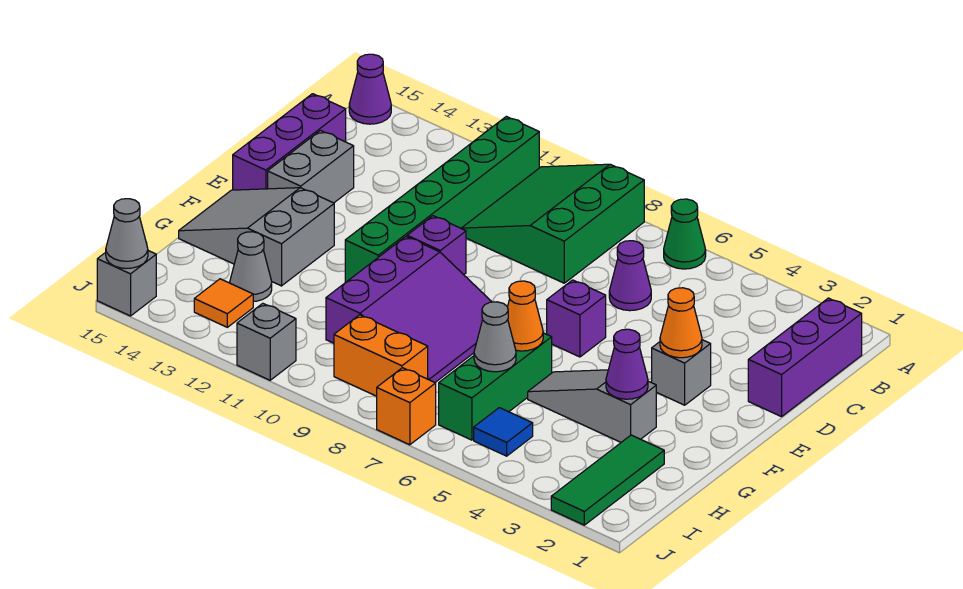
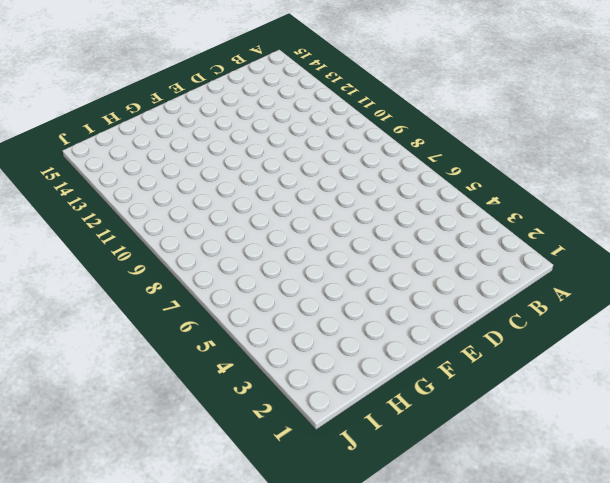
none -> green cone A6 level 1
none -> green slope A8:C10 level 1 top 8
none -> green brick A11:F11 level 1

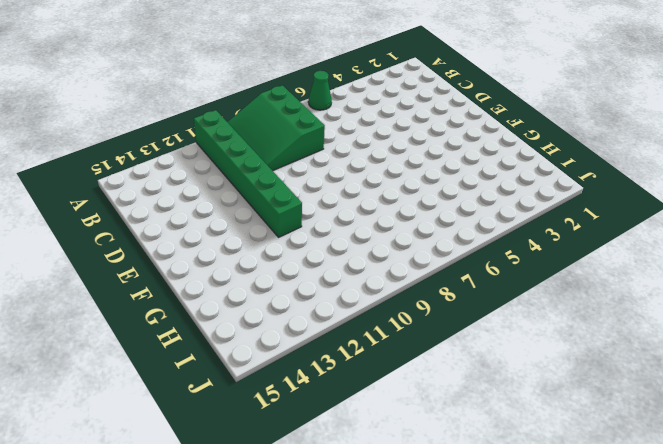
none -> purple cone A15 level 1
none -> purple brick B1:D1 level 1
none -> purple cone C6 level 1

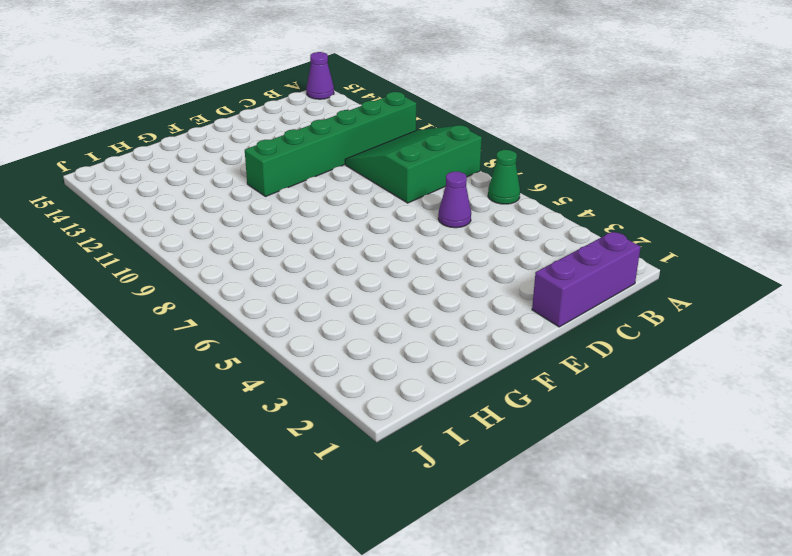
none -> purple brick C15:E15 level 1
none -> grey brick D14:E14 level 1
none -> grey brick E3 level 1

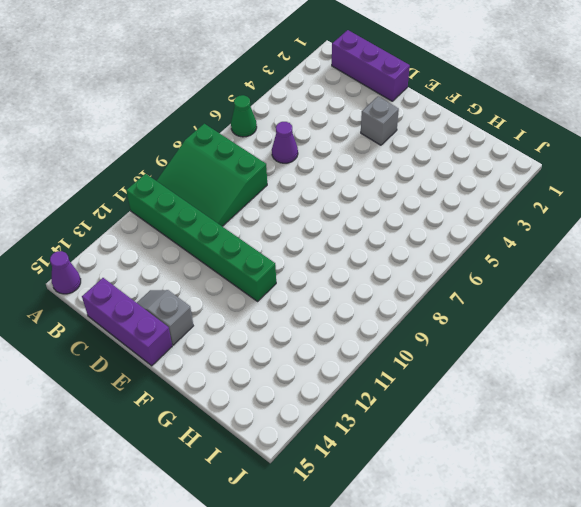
grey slope D14:E14 level 1 top E -> grey brick D14:E14 level 1
none -> purple brick E6 level 1
none -> purple brick E10 level 1
none -> purple slope F8:H10 level 1 top 10

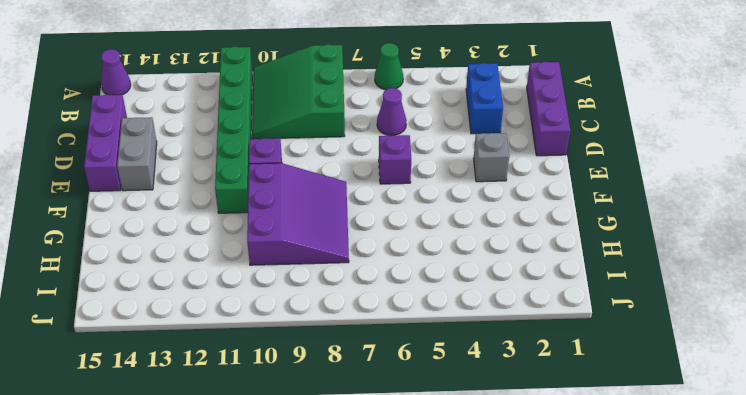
blue brick B3:C3 level 1 -> none
none -> grey slope F13:G15 level 1 top 13
none -> grey slope G3:G5 level 1 top 3
none -> green brick G6:I6 level 1

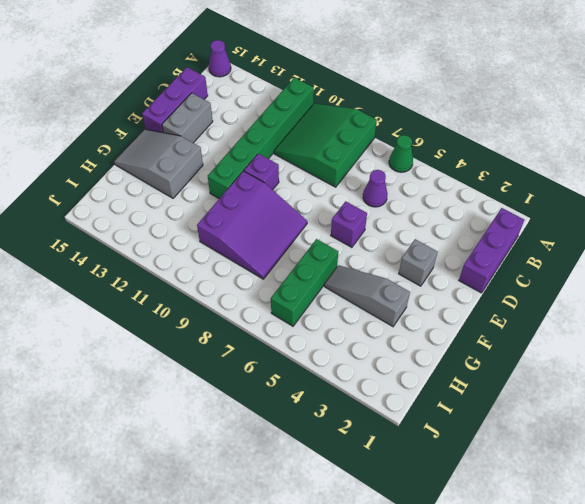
none -> green tile H2:J2 level 1
none -> grey cone H13 level 1
none -> blue tile I5 level 1

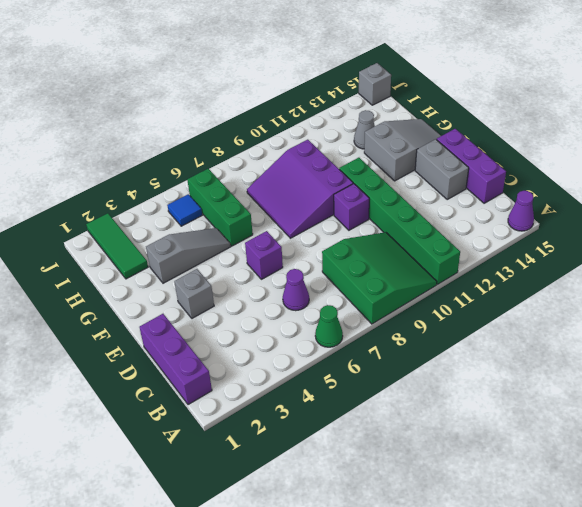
none -> orange brick I8:I9 level 1
none -> orange tile I13 level 1
none -> orange brick J7 level 1

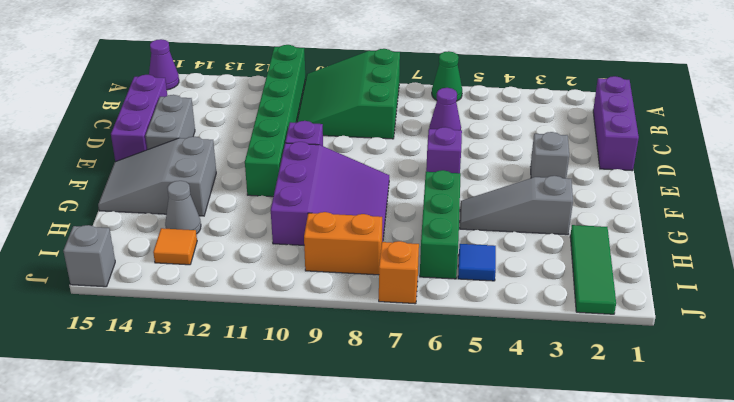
none -> grey brick J11 level 1
none -> orange cone E3 level 2
none -> purple cone G3 level 2

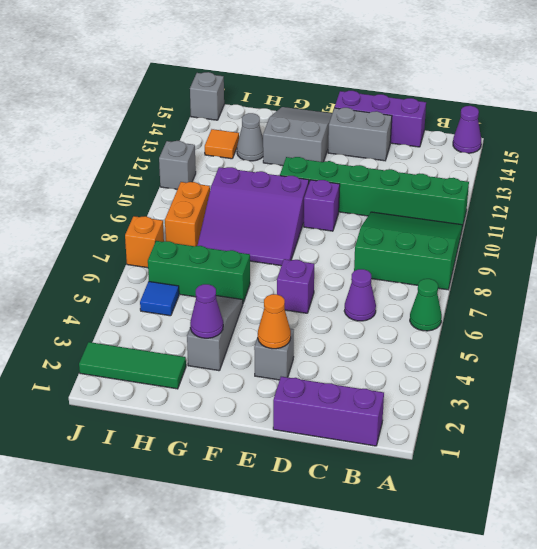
none -> orange cone G6 level 2
none -> grey cone H6 level 2
none -> grey cone J15 level 2

